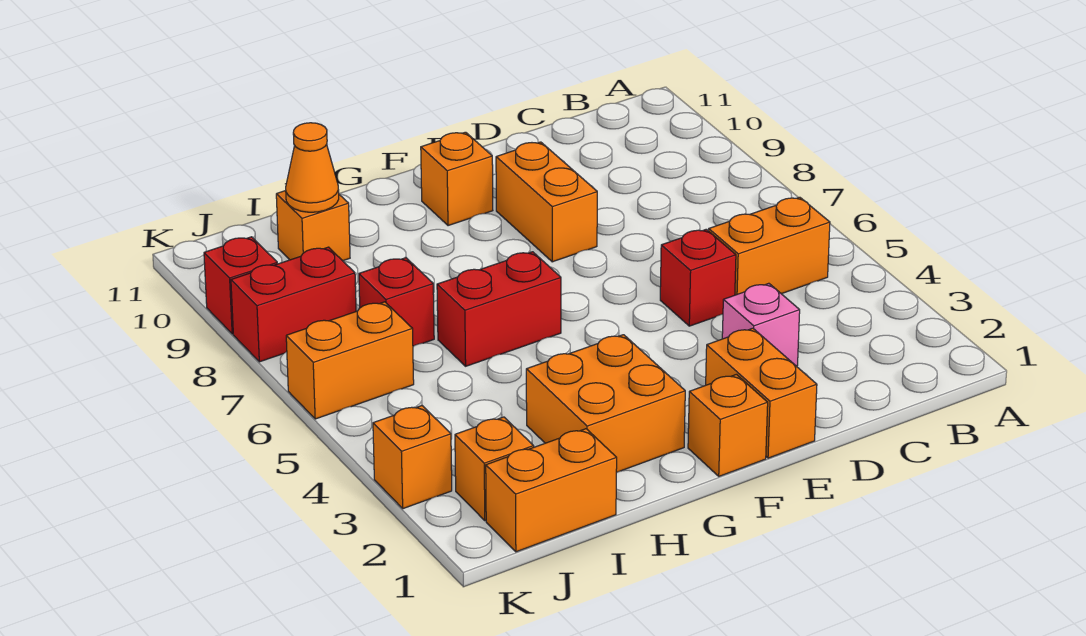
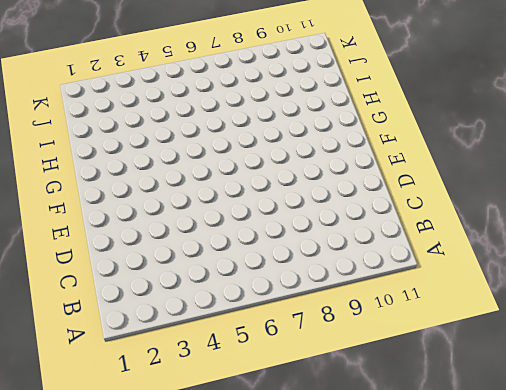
none -> orange brick B5:C5 level 1
none -> pink brick D3 level 1
none -> red brick D5 level 1

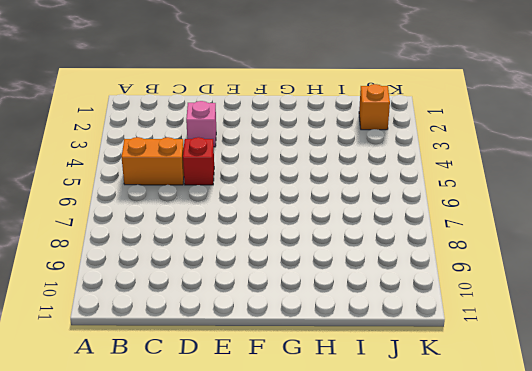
none -> orange brick E1:E2 level 1
none -> orange brick E8:E9 level 1
none -> orange brick F1 level 1

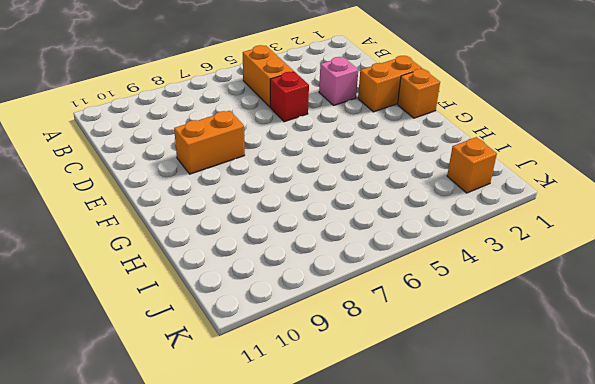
none -> orange brick F10 level 1
none -> orange brick G2:H3 level 1
none -> red brick G6:H6 level 1

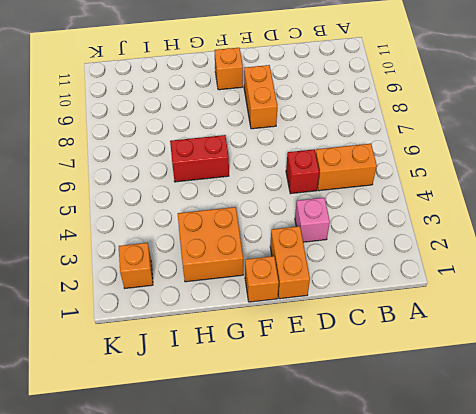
none -> orange brick I1:J1 level 1
none -> red brick I7 level 1
none -> orange brick I10 level 1

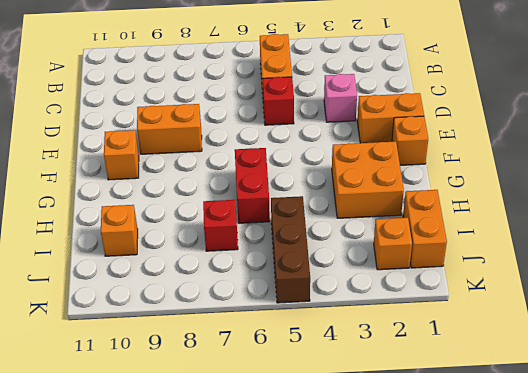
brown brick I5:K5 level 1 -> none
none -> orange brick J6:K6 level 1
none -> red brick J8:K8 level 1
none -> orange brick K3 level 1

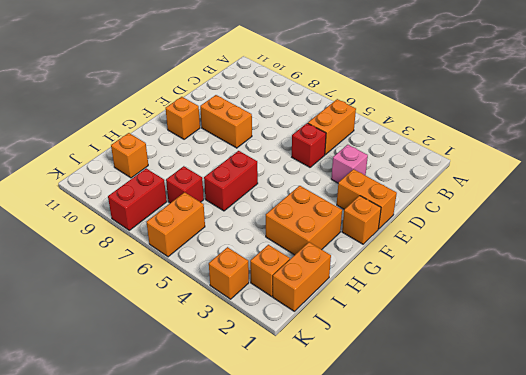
none -> red brick K9 level 1
none -> orange cone I10 level 2

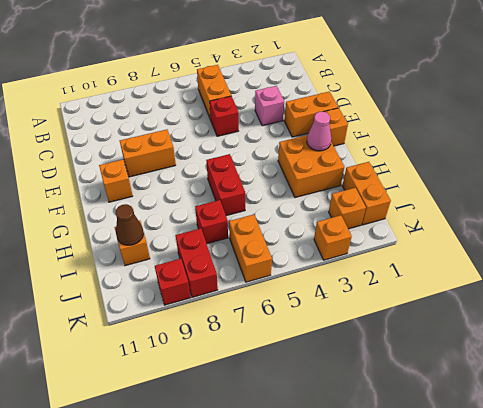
pink cone G2 level 2 -> none
brown cone I10 level 2 -> orange cone I10 level 2

